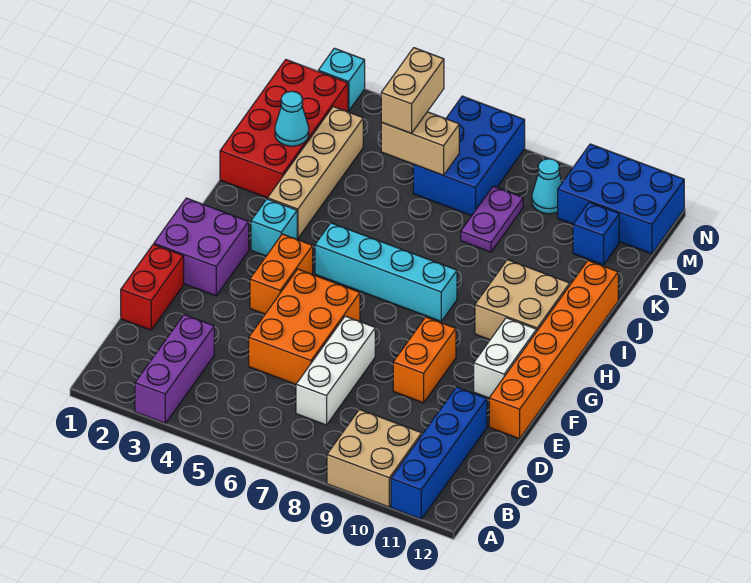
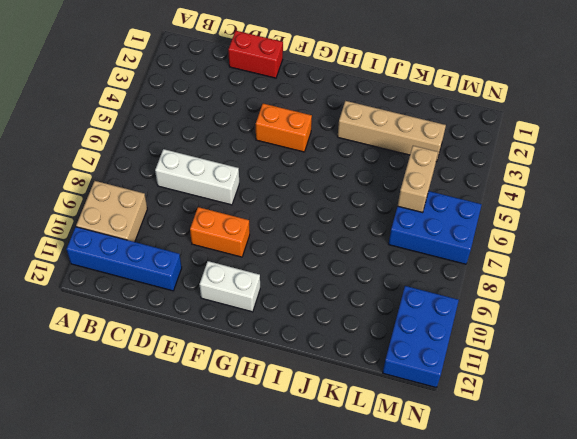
none -> purple brick A3:C3 level 1
none -> orange brick D5:F6 level 1
none -> orange brick E12:J12 level 1

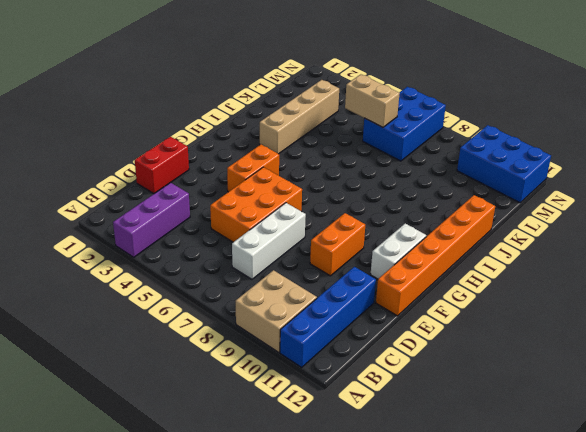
none -> purple brick F1:G2 level 1
none -> cyan brick H3 level 1
none -> cyan brick H5:H8 level 1

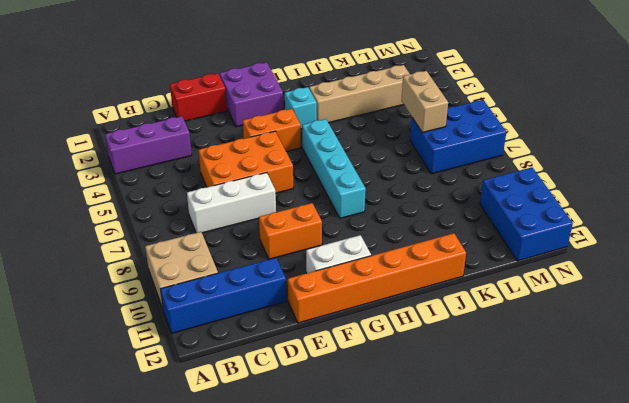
none -> tan brick H10:I11 level 1
none -> red brick J1:M2 level 1
none -> purple plate K8:L8 level 1

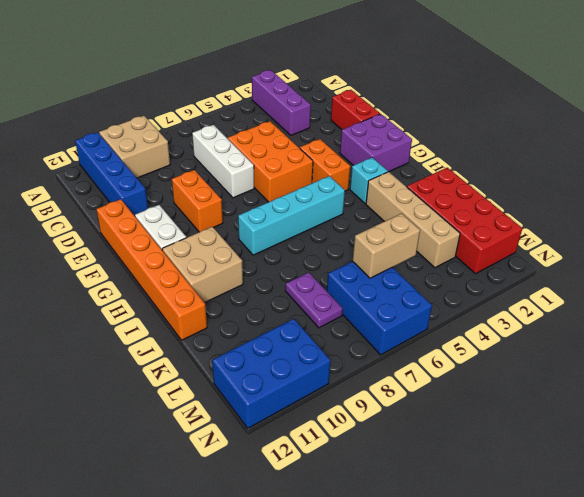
none -> blue brick L11 level 1
none -> cyan cone M9 level 1
none -> cyan brick N2 level 1

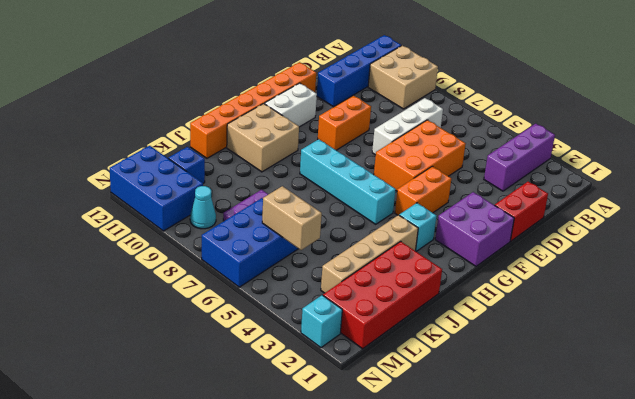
none -> cyan cone K2 level 2
none -> tan brick L5:M5 level 3

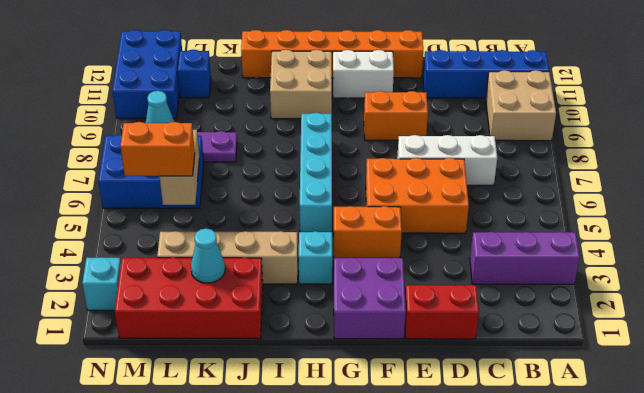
orange brick L5:M5 level 3 -> tan brick L5:M5 level 3

